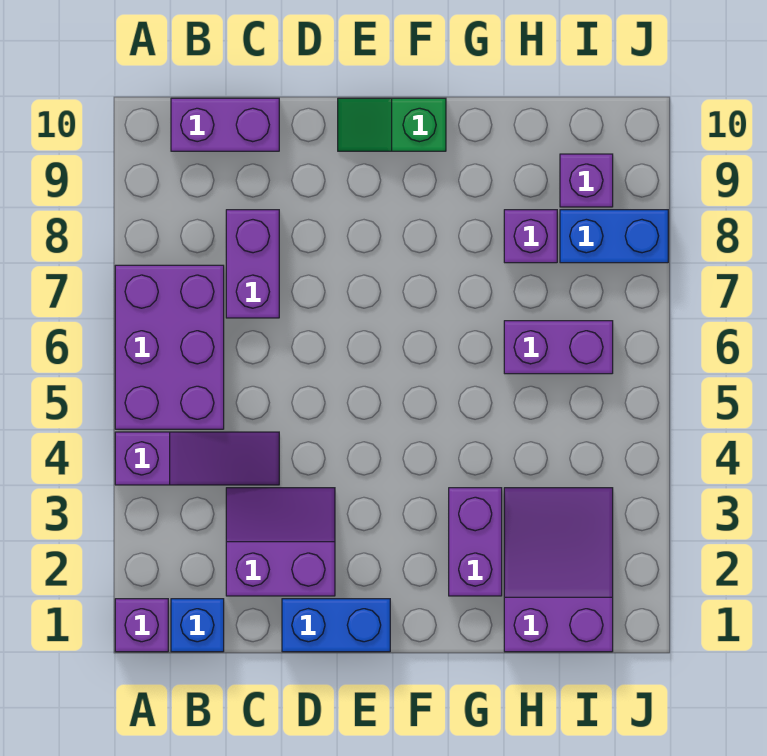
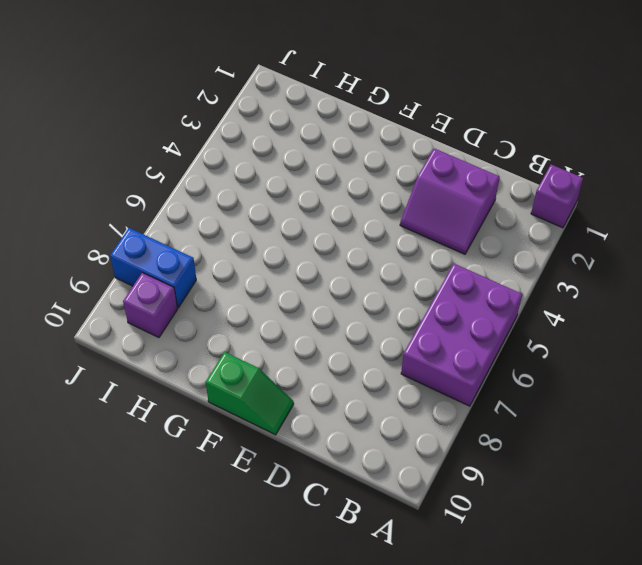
none -> purple slope A4:C4 level 1 top A
none -> blue brick B1 level 1
none -> purple brick B10:C10 level 1

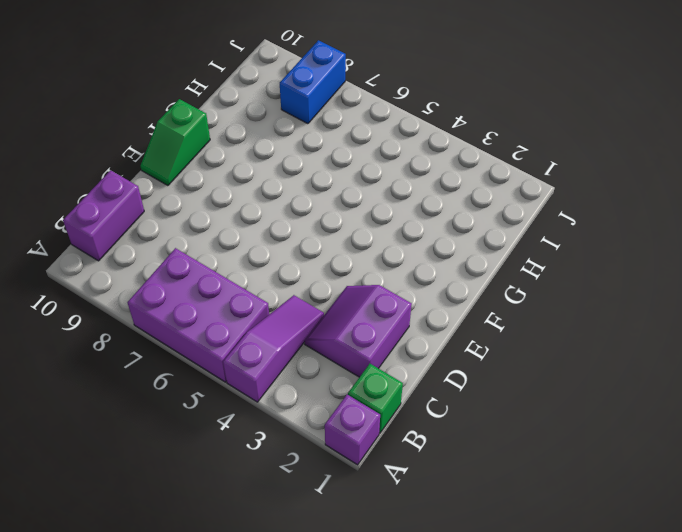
green brick B1 level 1 -> blue brick B1 level 1
none -> purple brick C7:C8 level 1
none -> blue brick D1:E1 level 1
none -> purple brick G2:G3 level 1

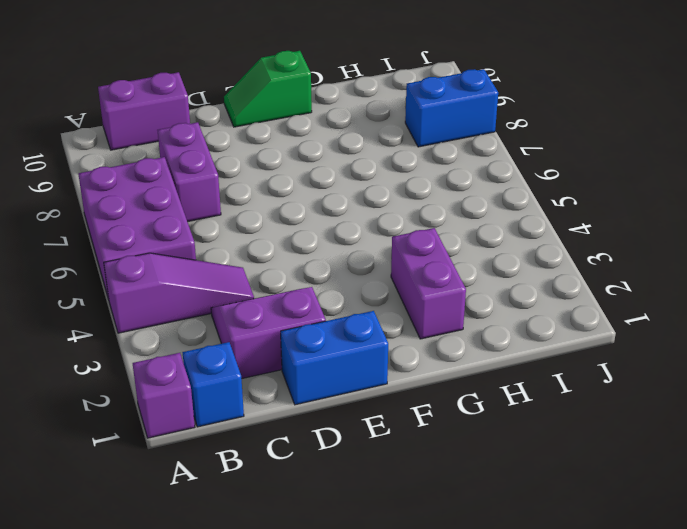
none -> purple slope H1:I3 level 1 top 1
none -> purple brick H6:I6 level 1
none -> purple brick H8 level 1

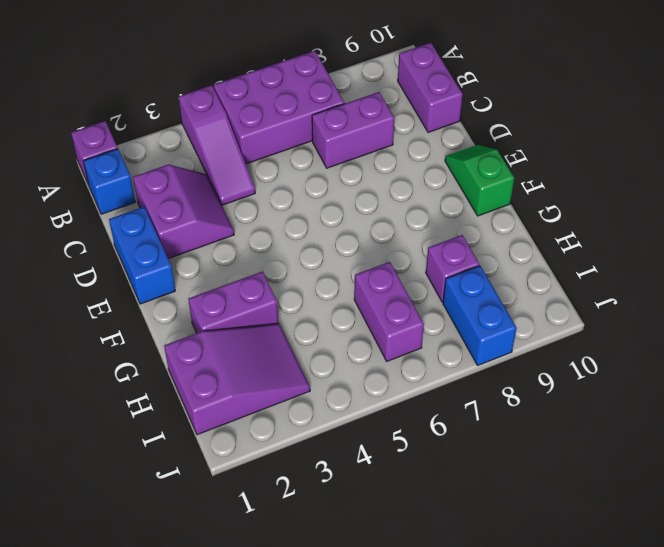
none -> purple brick I9 level 1

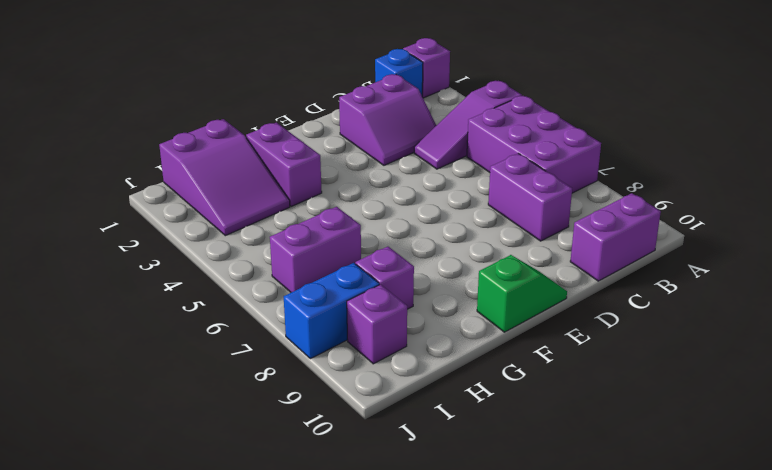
none -> blue brick D1:E1 level 1

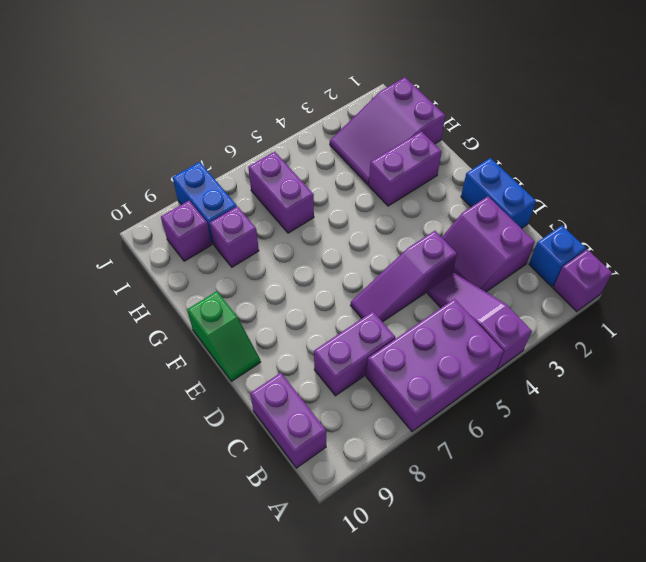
purple slope D4:D6 level 1 top 4 -> none

